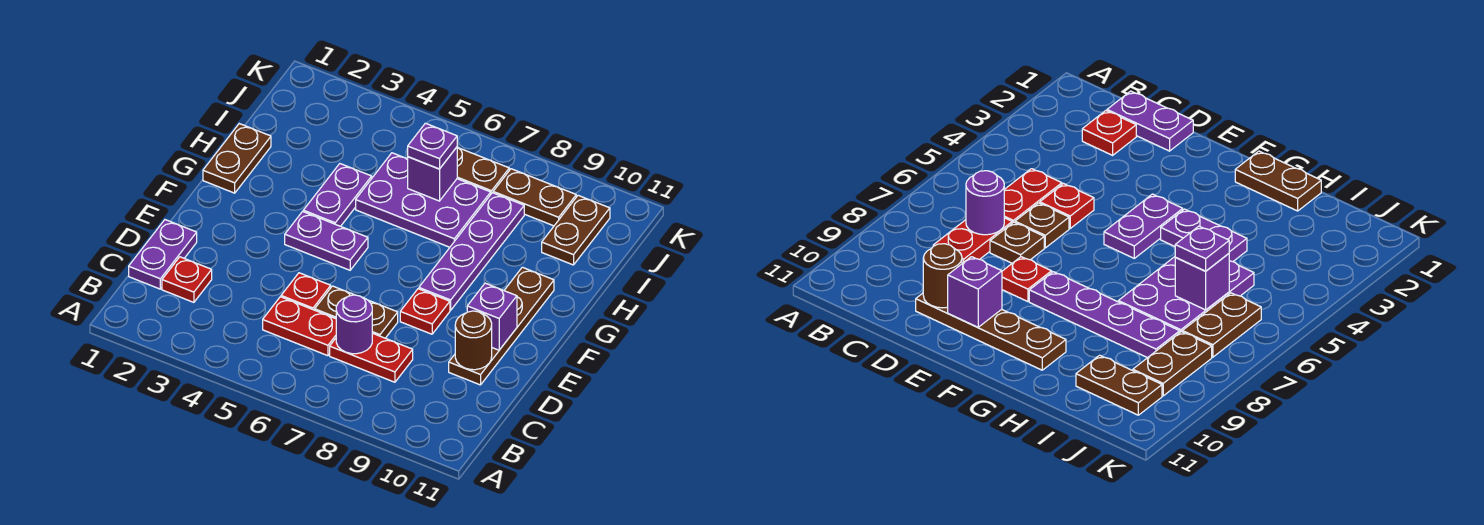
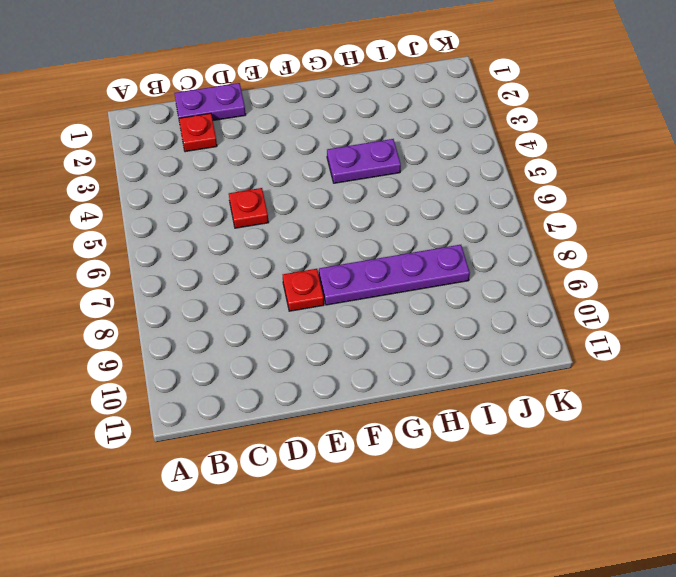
none -> red plate C5:C6 level 1
none -> red plate C7:C8 level 1
none -> brown plate D6 level 1

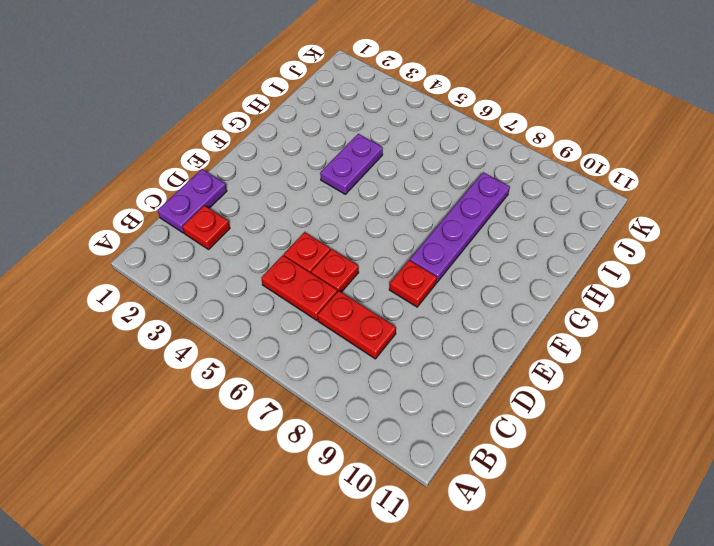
red plate D6 level 1 -> brown plate D6 level 1
none -> brown plate D7 level 1
none -> brown plate D10:G10 level 1
none -> purple plate F4:F5 level 1

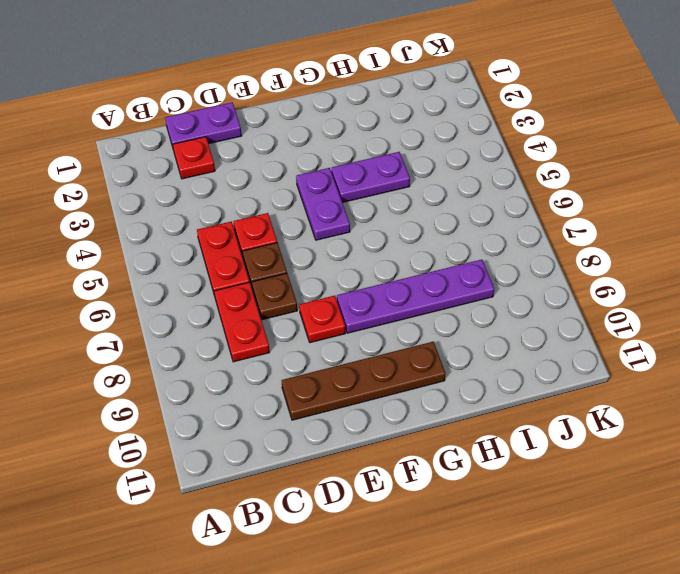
none -> brown plate G1:H1 level 1
none -> purple plate H5:I7 level 1
none -> brown plate I10:J10 level 1

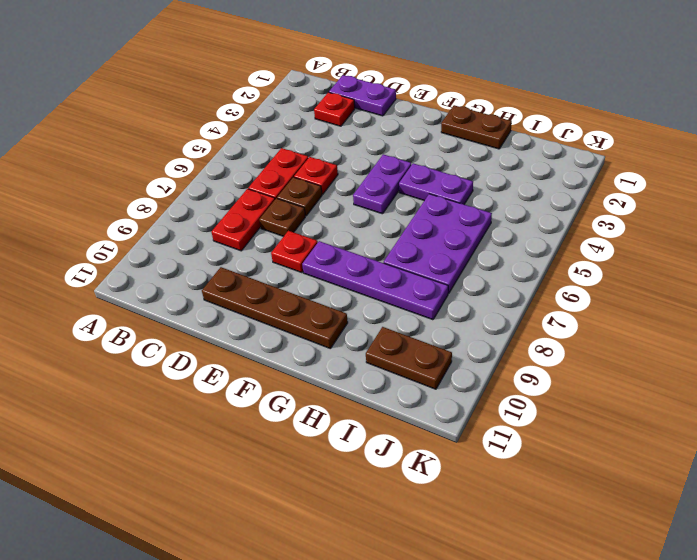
none -> brown plate J6:J7 level 1
none -> brown plate J8:J9 level 1
none -> purple round brick C7 level 2

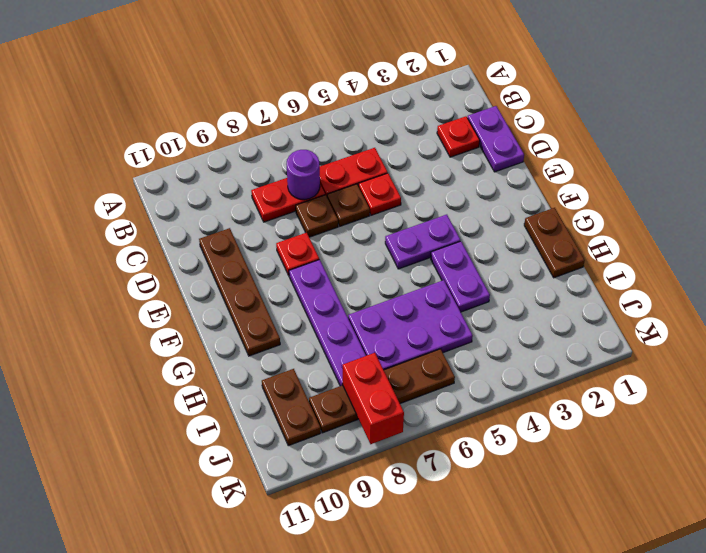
red brick J8:K8 level 2 -> none
none -> brown round brick D10 level 2
none -> purple brick E10 level 2
none -> purple brick I6 level 2

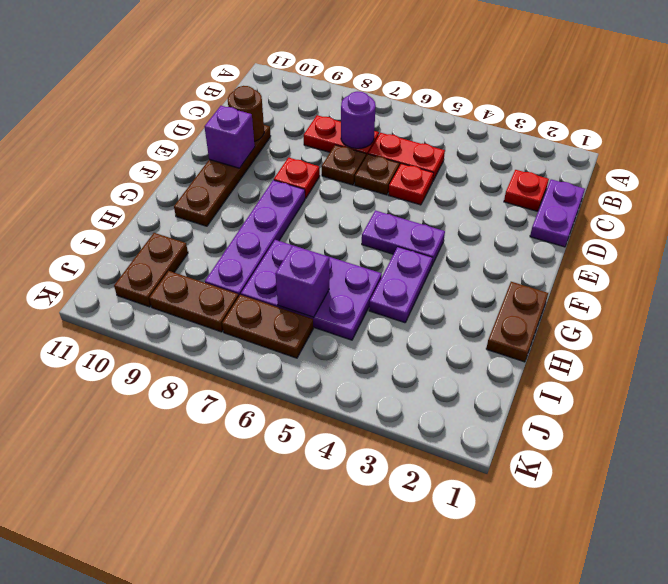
none -> purple plate I6 level 3

